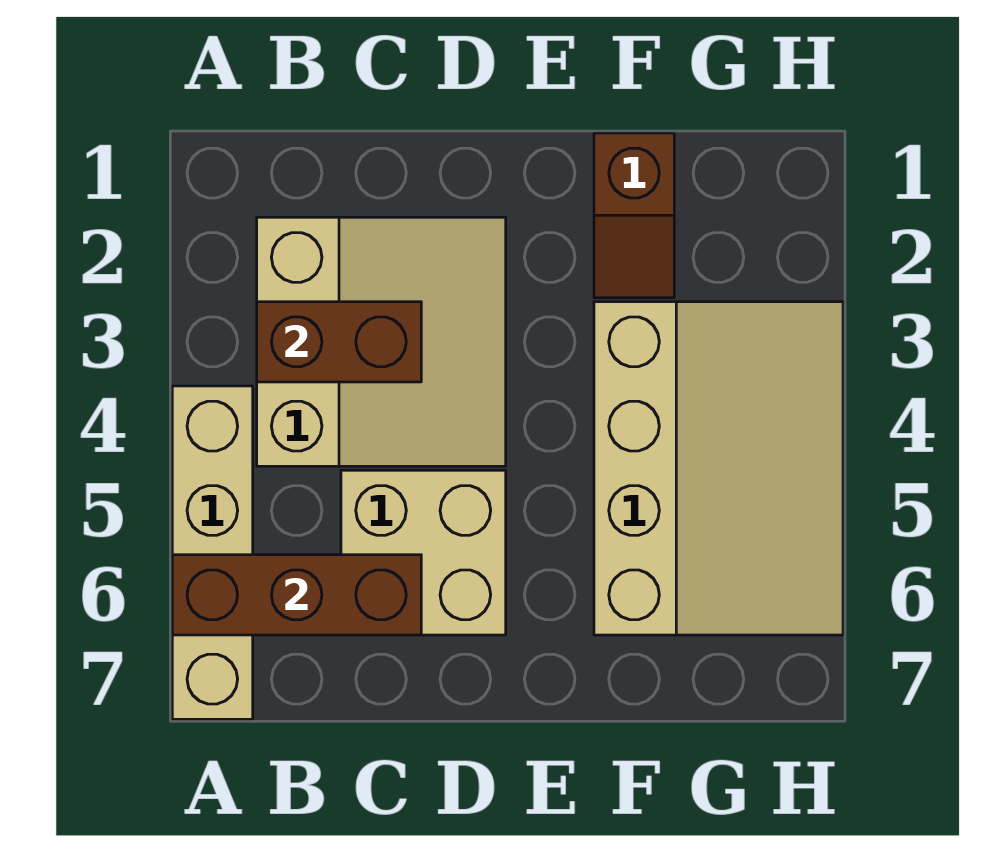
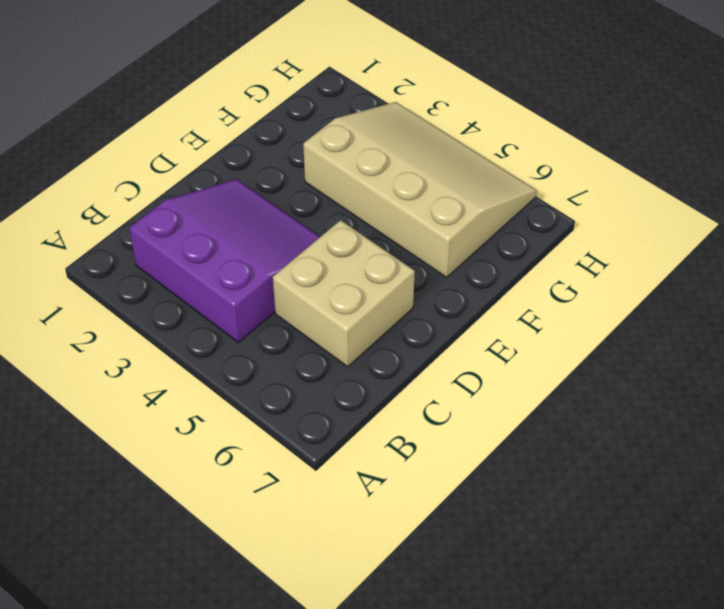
purple slope B2:D4 level 1 top B -> tan slope B2:D4 level 1 top B
none -> tan brick A4:A7 level 1
none -> brown slope F1:F2 level 1 top 1

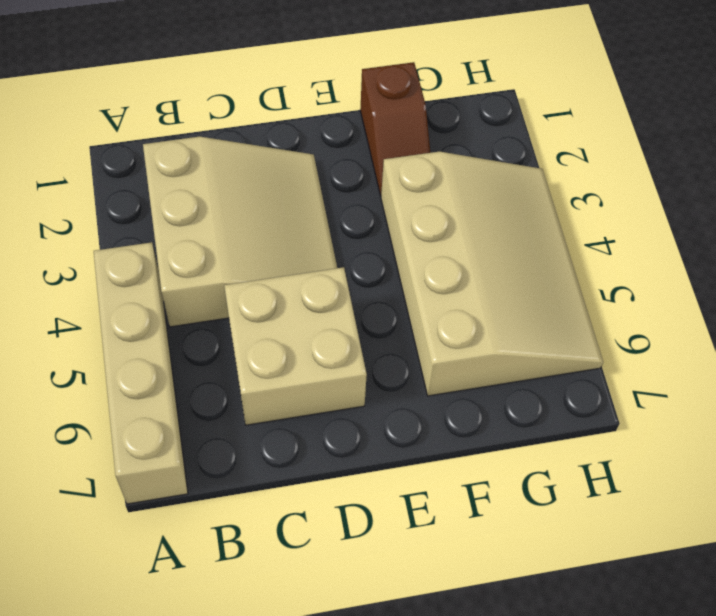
none -> brown brick A6:C6 level 2
none -> brown brick B3:C3 level 2

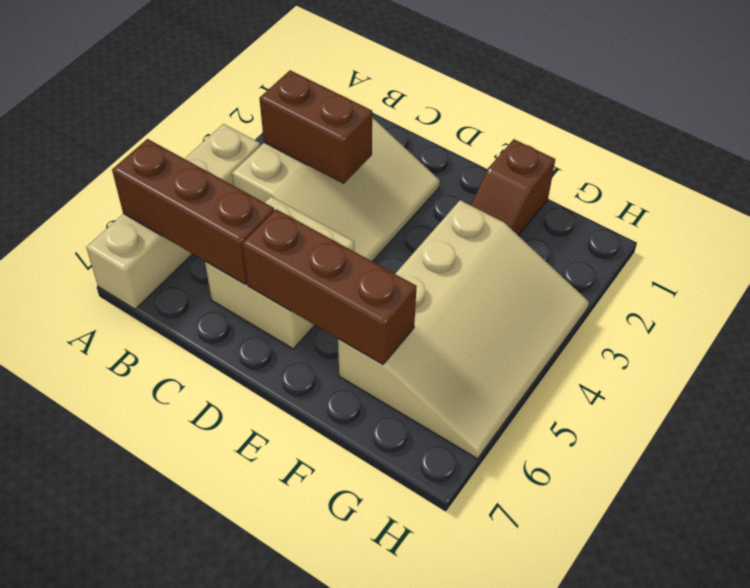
brown brick D6:F6 level 2 -> none

